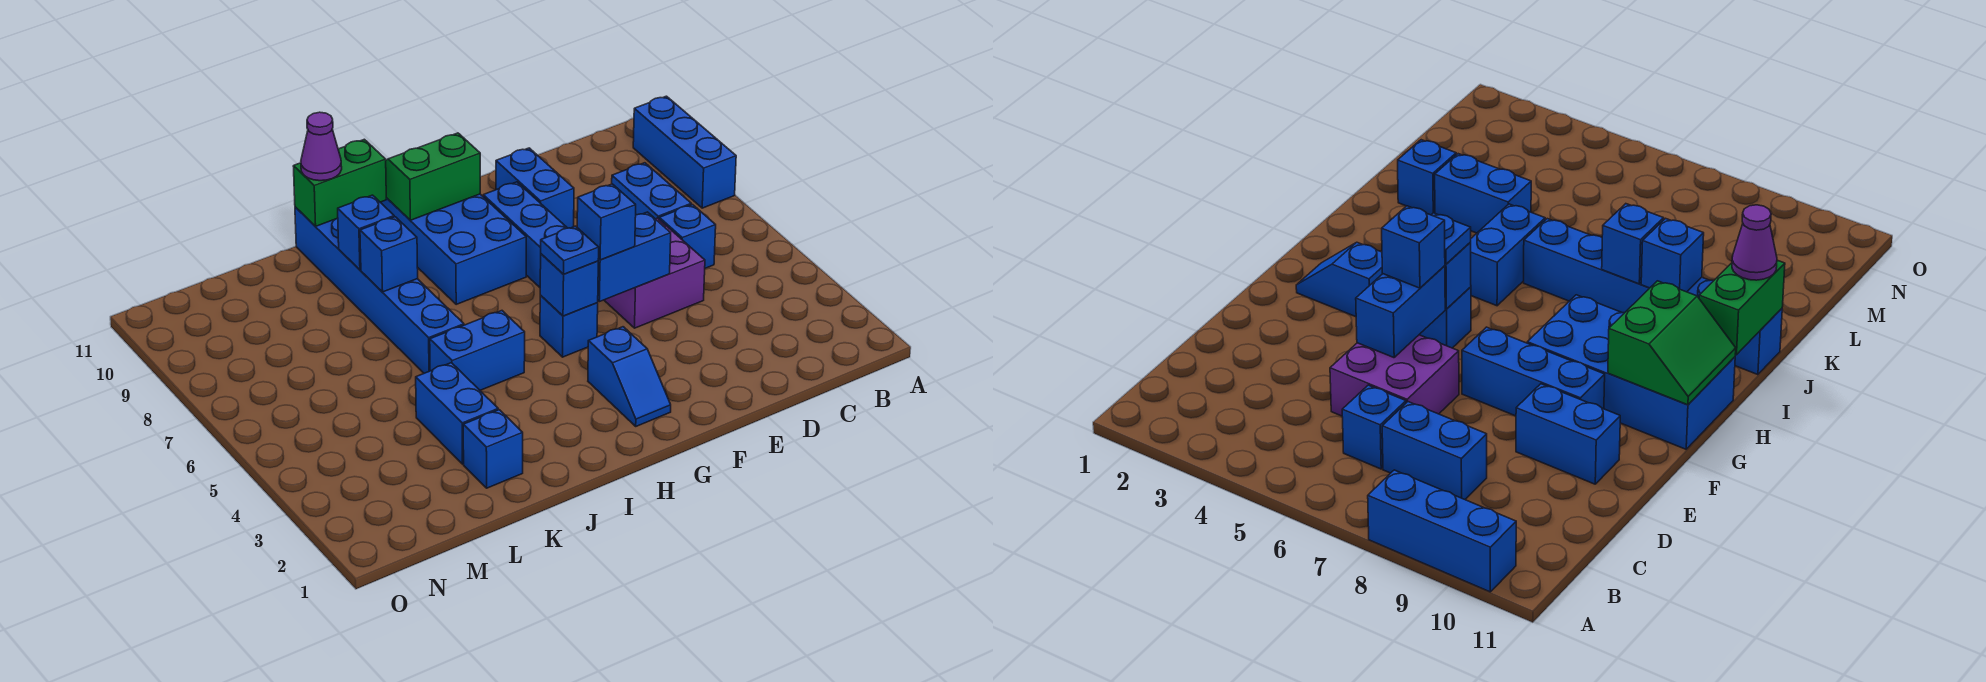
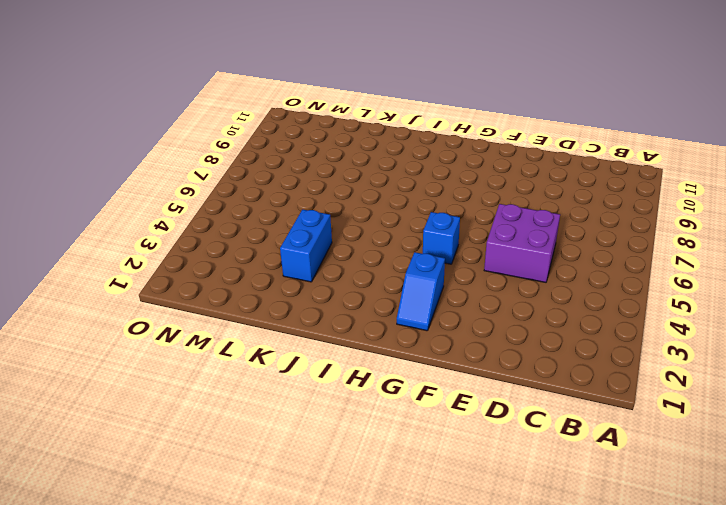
none -> blue brick A8:A10 level 1
none -> blue brick C6 level 1
none -> blue brick C7:C8 level 1

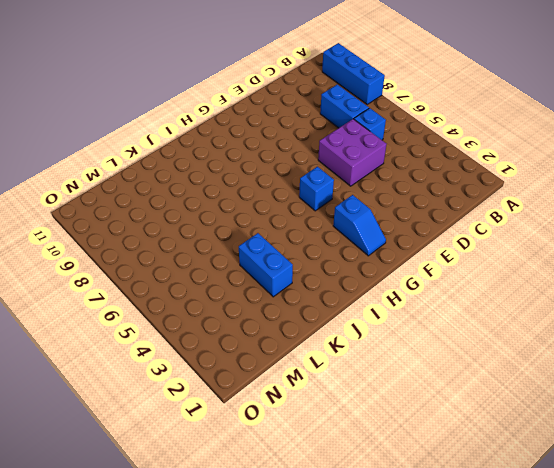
none -> blue brick E9:E10 level 1
none -> blue brick F7:F9 level 1
none -> blue brick G8:H11 level 1

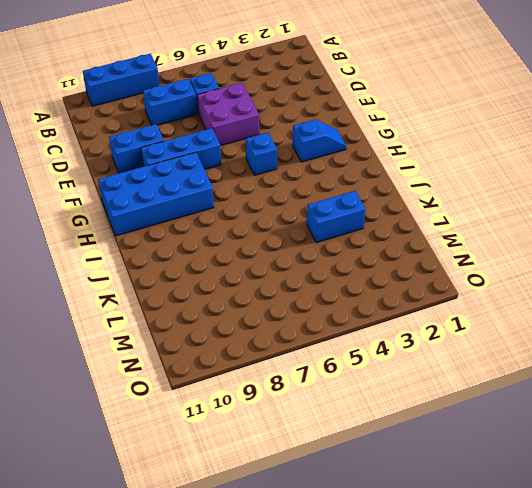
none -> blue brick I5:J5 level 1
none -> blue brick J6:J11 level 1
none -> blue brick K2 level 1

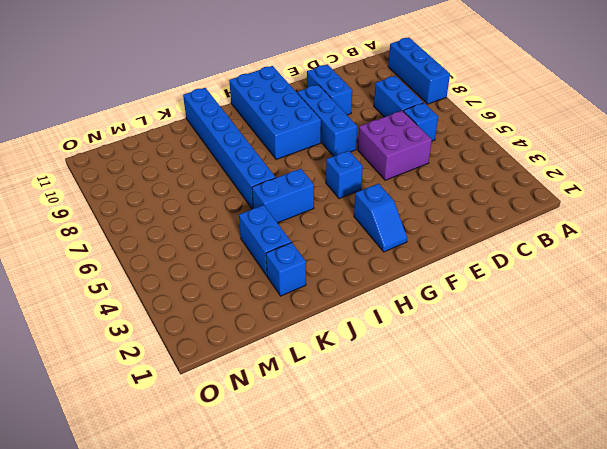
none -> blue brick E5:F5 level 2
none -> blue brick G5 level 2
none -> green slope G10:H11 level 2 top 10

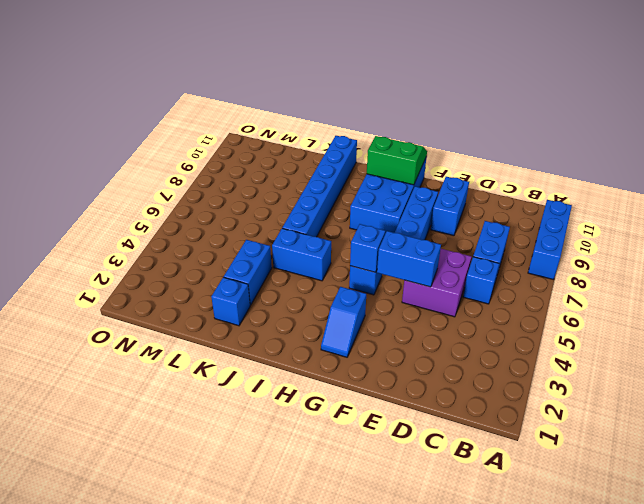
none -> green brick I11:J11 level 2
none -> blue brick J8 level 2
none -> blue brick J9 level 2

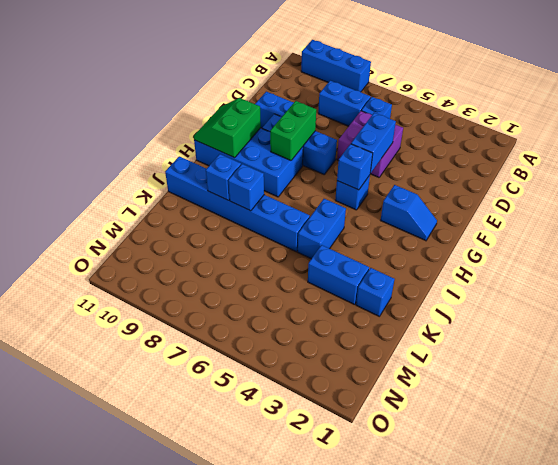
green brick F8:G8 level 2 -> green brick I11:J11 level 2
none -> blue brick F5 level 3
none -> blue plate G5 level 3
none -> purple cone J11 level 3

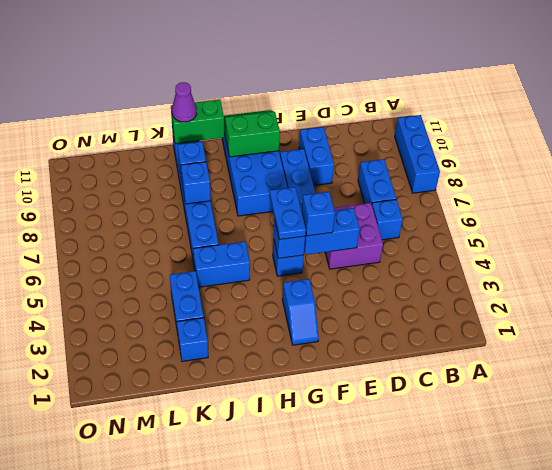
blue plate G5:G6 level 3 -> blue plate G5 level 3

